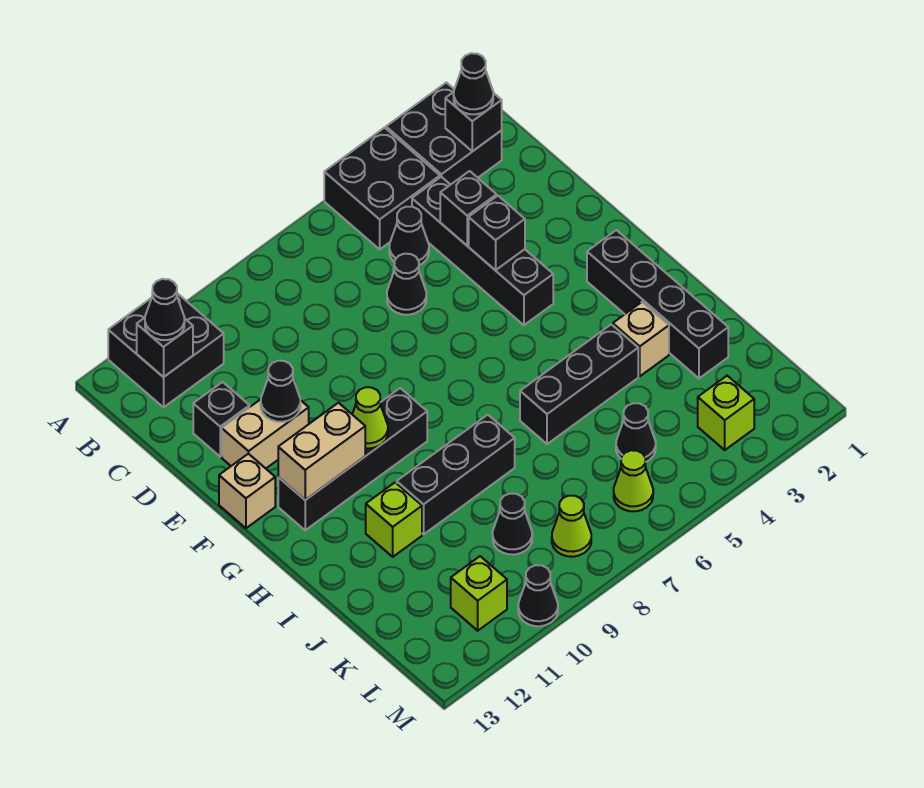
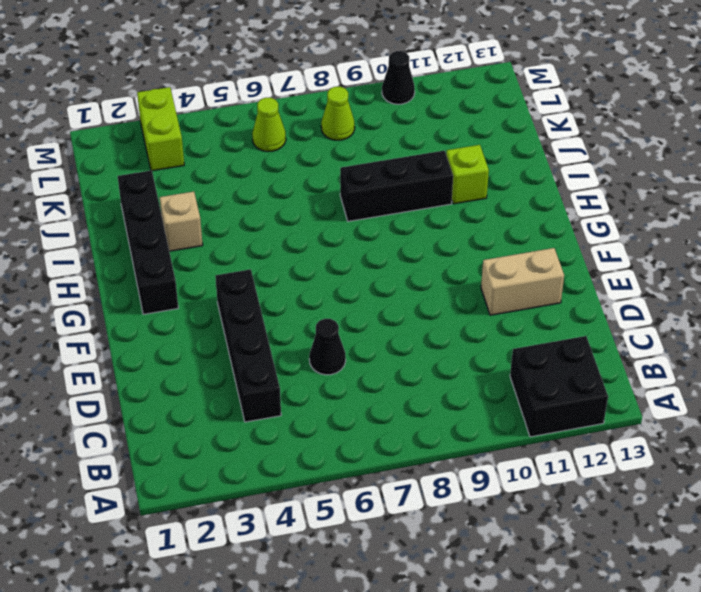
lime brick L3:M3 level 1 -> lime brick L3 level 1
none -> black brick A2:B3 level 1
none -> black brick A4:B5 level 1
none -> black cone C5 level 1
none -> black brick D12 level 1

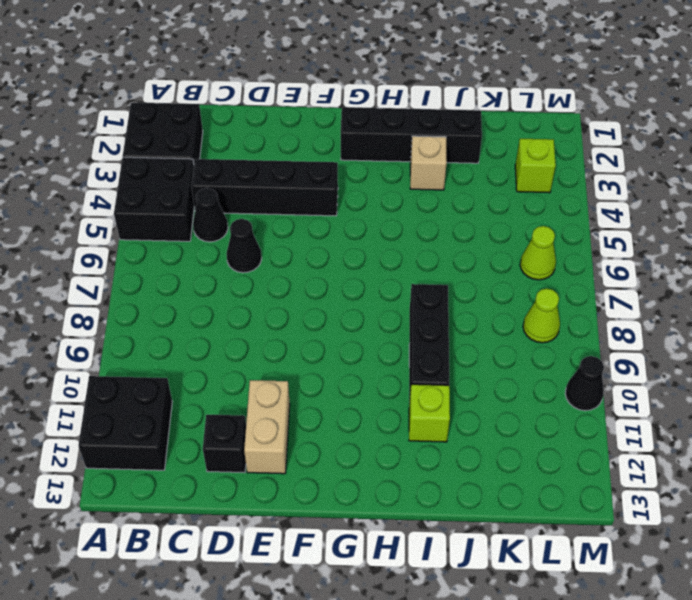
none -> tan brick F13 level 1
none -> black brick G9:G12 level 1
none -> black brick I4:I6 level 1
none -> black cone K5 level 1

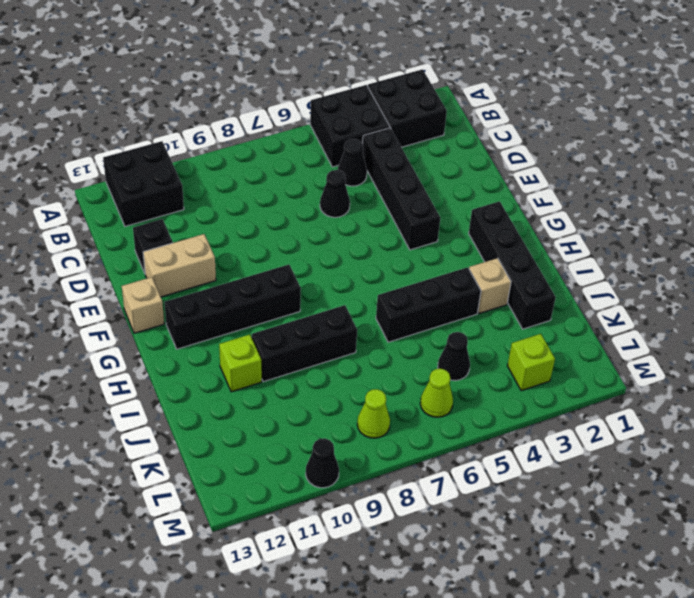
none -> black cone K9 level 1
none -> lime brick L11 level 1
none -> black brick B2 level 2
none -> black brick B12 level 2

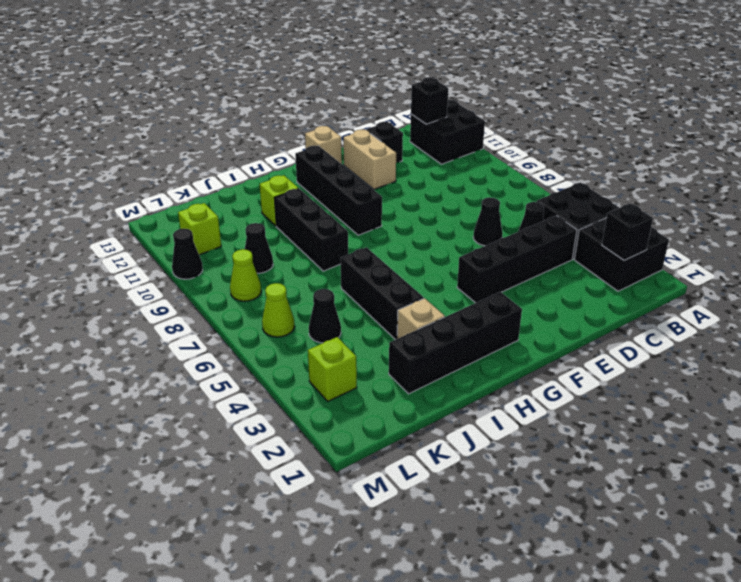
none -> black brick D4 level 2
none -> black brick E4 level 2
none -> black cone E11 level 2
none -> lime cone G10 level 2

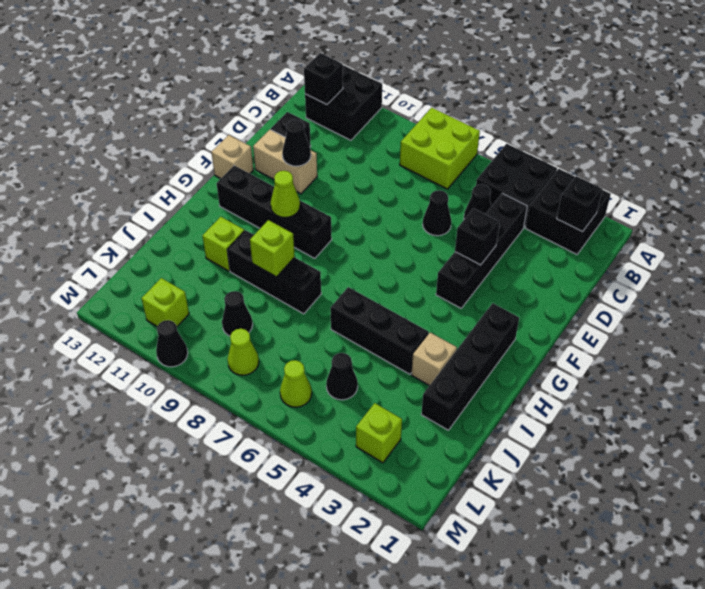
lime brick A7:B8 level 1 -> none
lime brick I9 level 2 -> none
none -> black brick D4 level 2
none -> tan brick G11:G12 level 2
none -> black cone B2 level 3
none -> black cone B12 level 3

